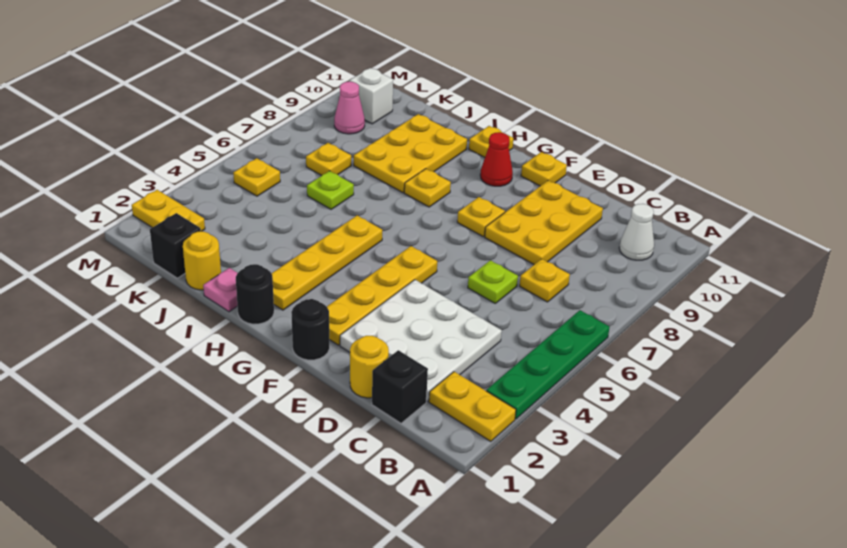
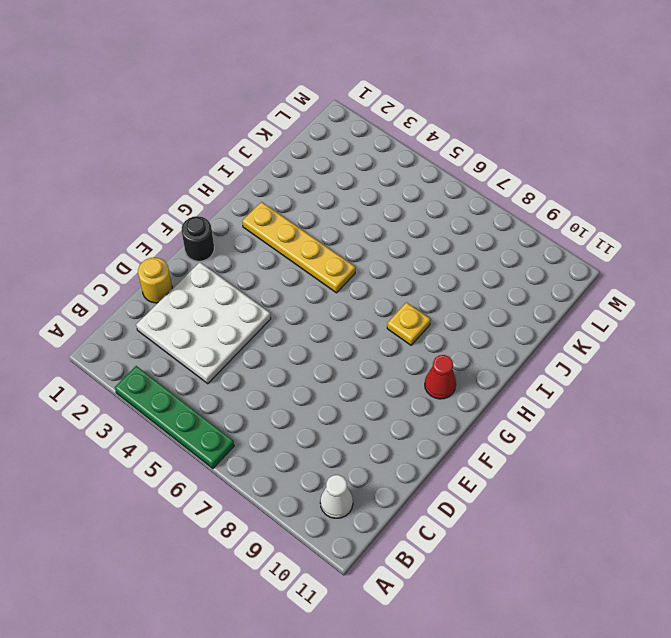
none -> yellow plate A2:B2 level 1
none -> black brick C1 level 1
none -> yellow plate C7 level 1

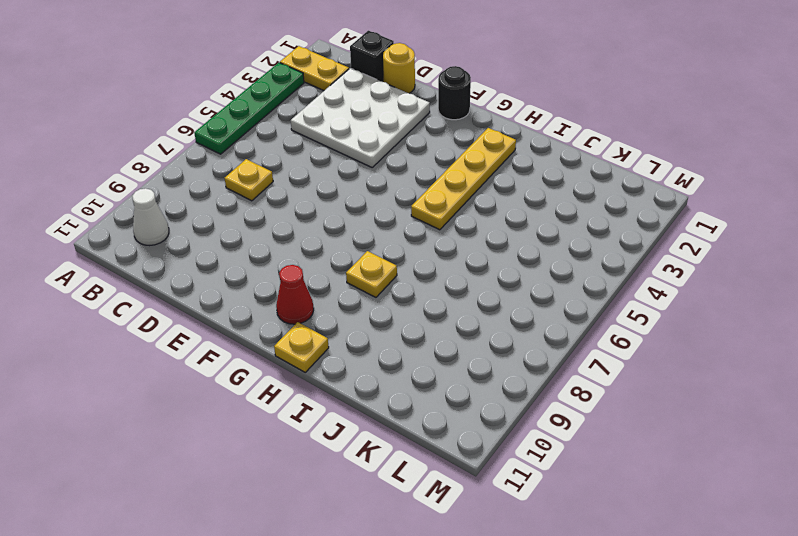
none -> lime plate D6 level 1
none -> yellow plate D8:E10 level 1
none -> yellow plate F2:F5 level 1

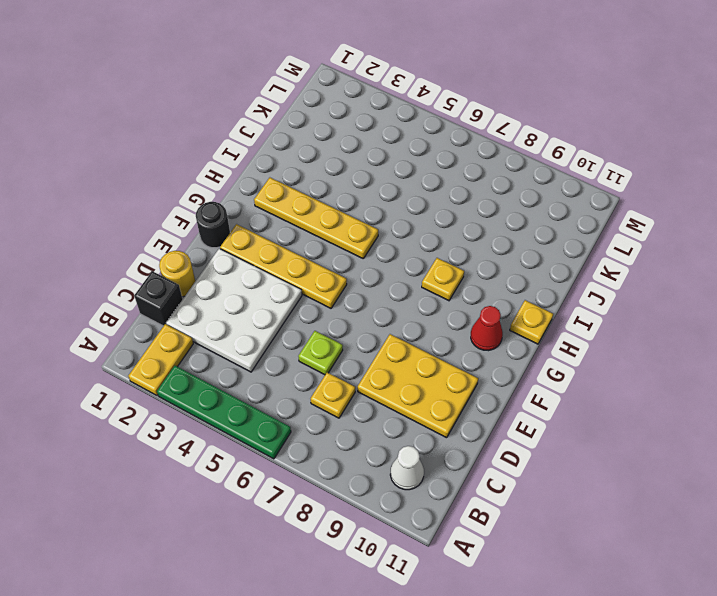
none -> yellow plate F8 level 1
none -> yellow plate F11 level 1
none -> black round brick H1 level 1

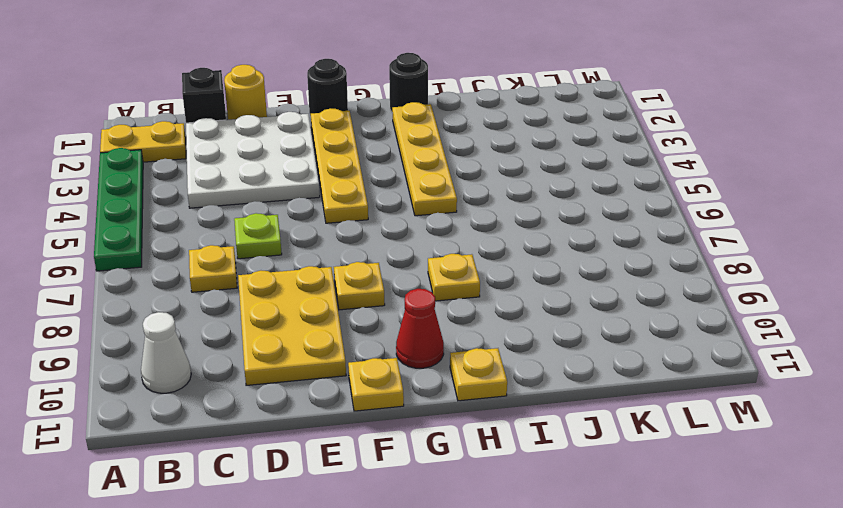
none -> pink plate I1 level 1
none -> yellow plate I8:J10 level 1
none -> yellow round brick J1 level 1

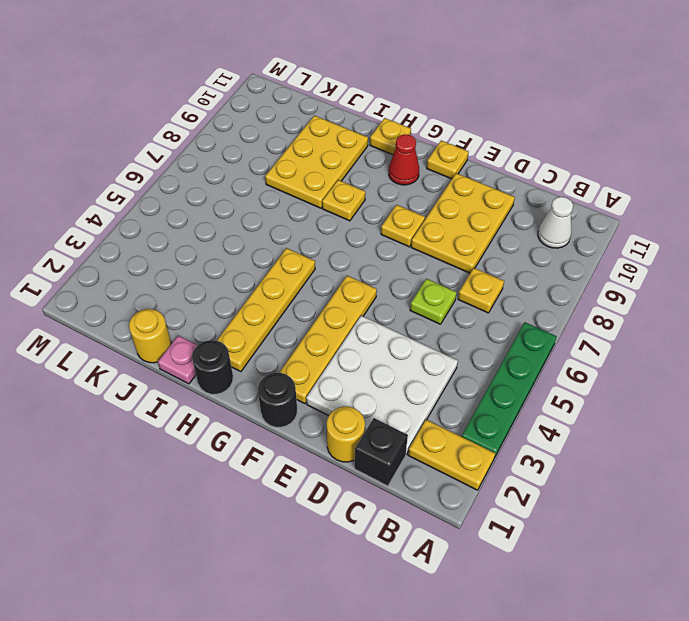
none -> lime plate J6 level 1
none -> black brick K1 level 1
none -> yellow plate K7 level 1

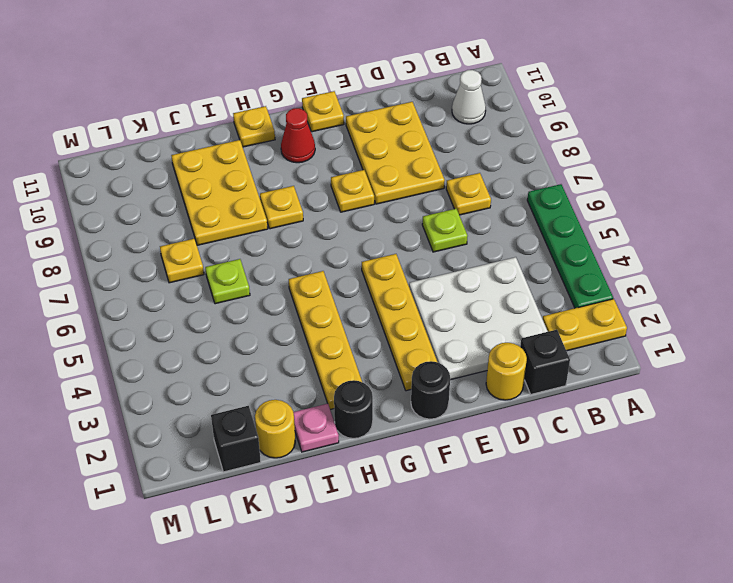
none -> yellow plate L2:M2 level 1
none -> yellow plate L5 level 1
none -> pink cone L9 level 1

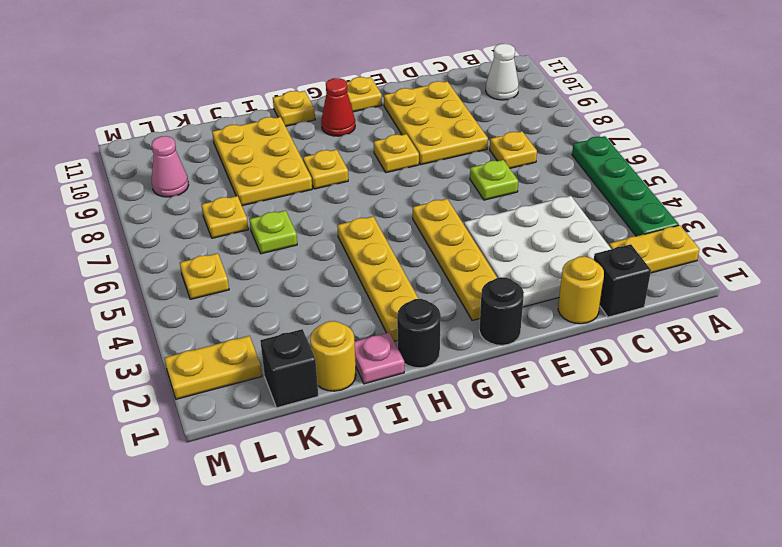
none -> white brick L10 level 1

